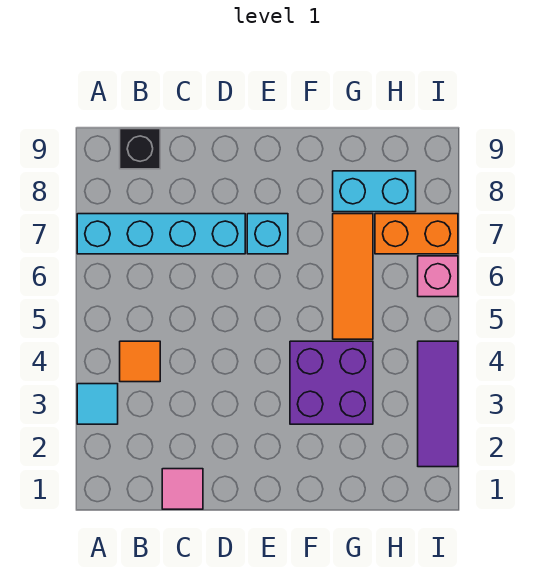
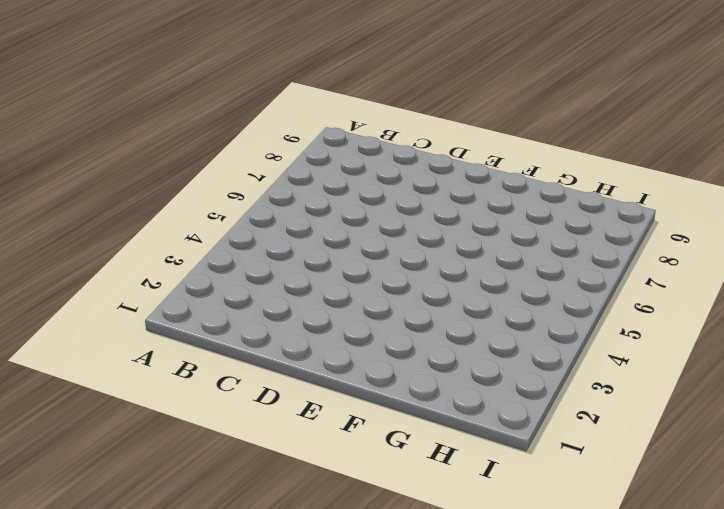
none -> cyan tile A3 level 1
none -> cyan brick A7:D7 level 1
none -> orange tile B4 level 1

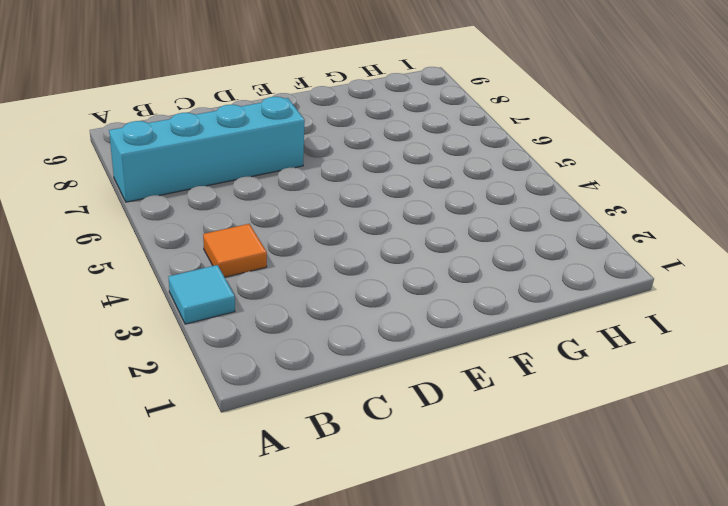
none -> black brick B9 level 1
none -> pink tile C1 level 1
none -> cyan brick E7 level 1

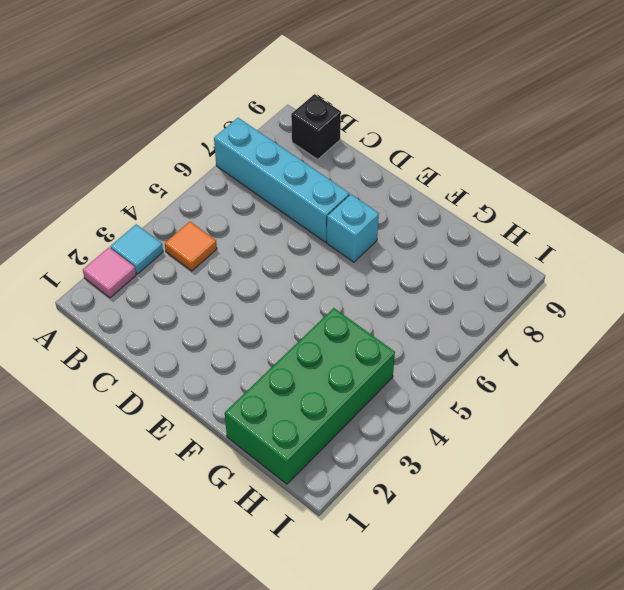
pink tile A2 level 1 -> pink tile C1 level 1
green brick G1:H4 level 1 -> purple brick F3:G4 level 1
none -> orange tile G5:G7 level 1
none -> cyan brick G8:H8 level 1
none -> orange brick H7:I7 level 1

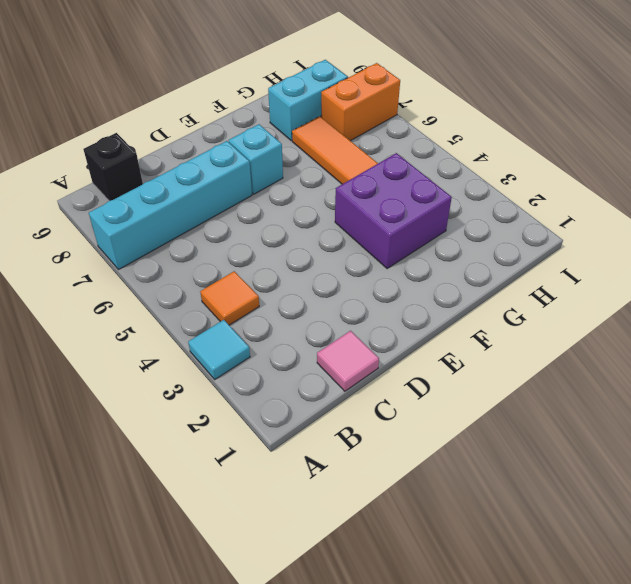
none -> purple tile I2:I4 level 1
none -> pink brick I6 level 1

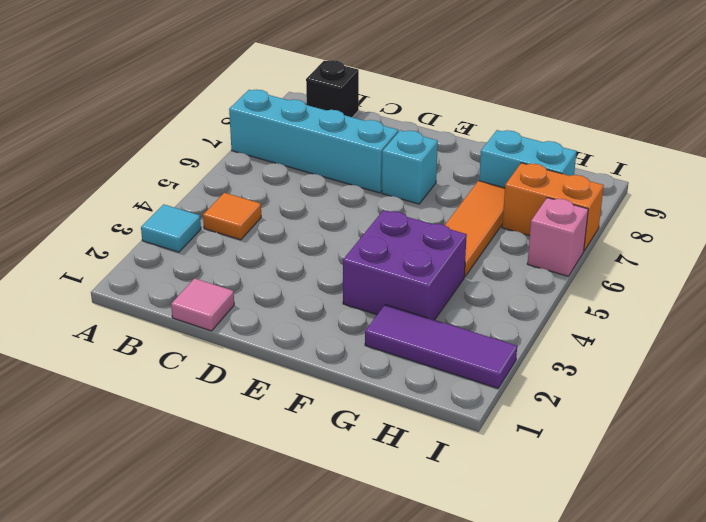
purple tile G2:I2 level 1 -> purple tile I2:I4 level 1

